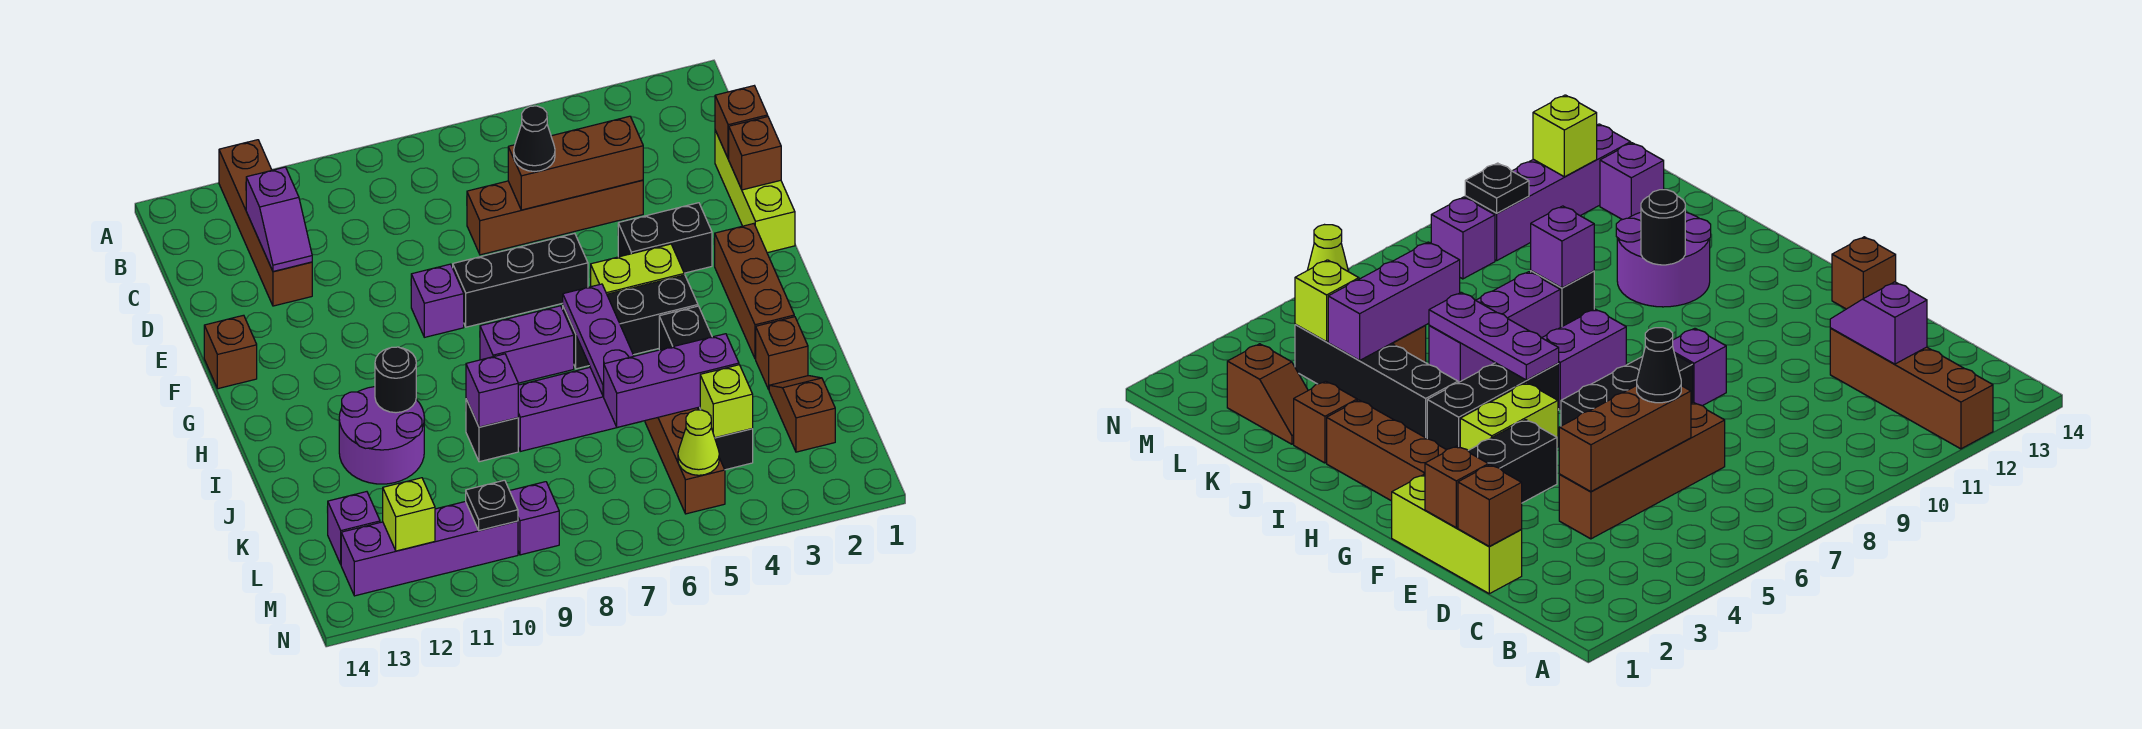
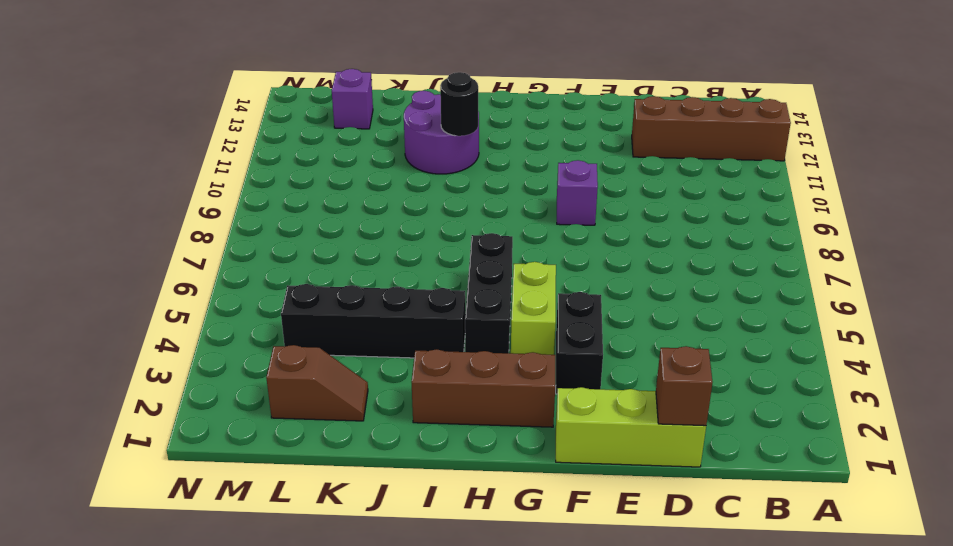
none -> brown brick D4:D7 level 1
none -> black brick F6:F8 level 1
none -> brown brick F14 level 1
none -> purple brick H7:H8 level 1

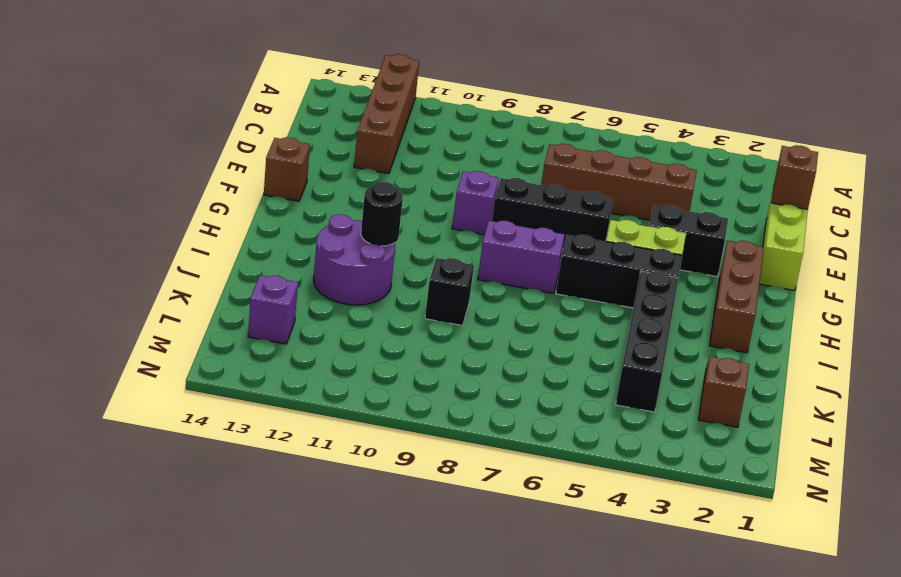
none -> brown brick J2 level 1
none -> purple brick J6:J8 level 1
none -> brown brick K5:M5 level 1
none -> purple brick M9 level 1

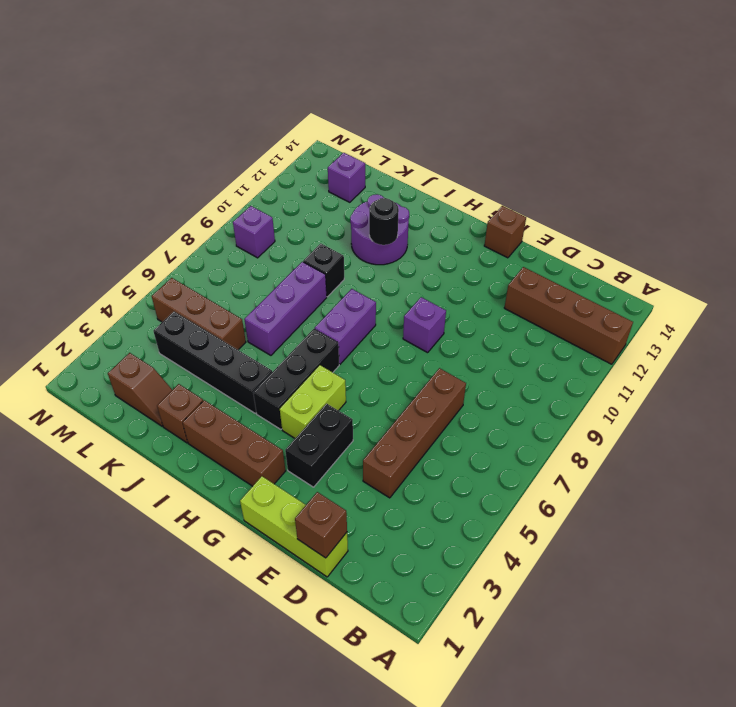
none -> black brick F6:F8 level 1
none -> purple brick M10:M13 level 1
none -> purple slope C12:D12 level 2 top C
none -> brown brick D4:D6 level 2

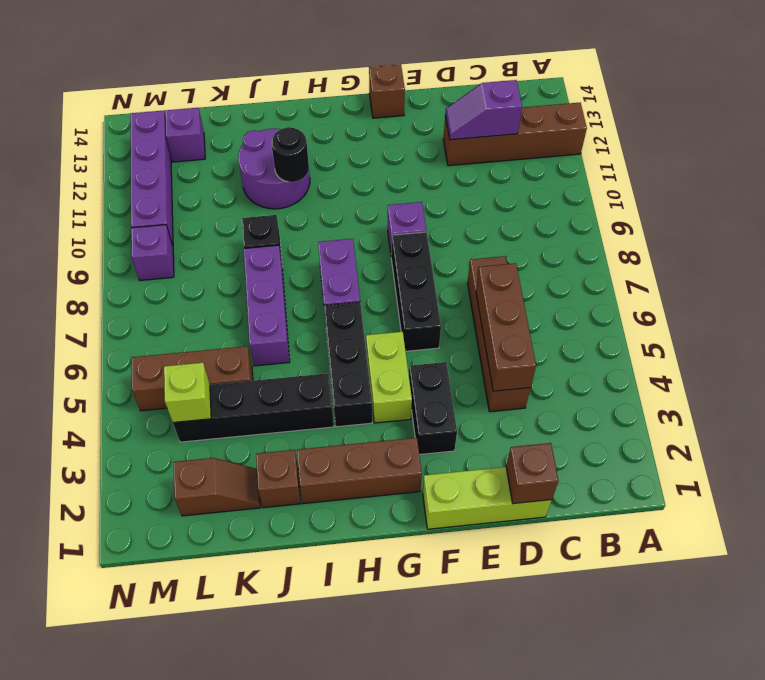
none -> brown brick E1 level 2
none -> purple plate H6:J6 level 2
none -> purple brick J9 level 2
none -> purple brick K4:K6 level 2

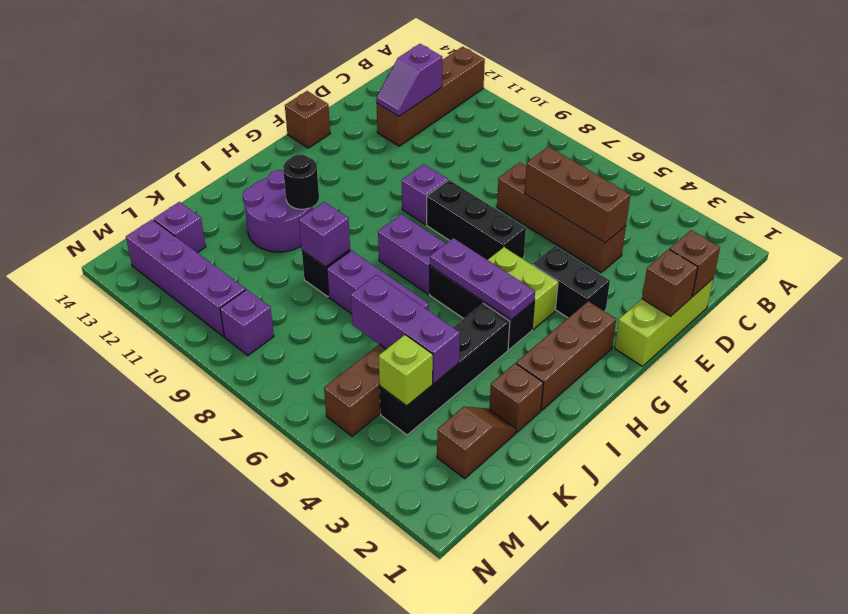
purple plate H4:H6 level 2 -> purple plate H6:J6 level 2
none -> lime cone M5 level 2
none -> black plate M10 level 2
none -> lime brick M12 level 2
none -> black cone D6 level 3

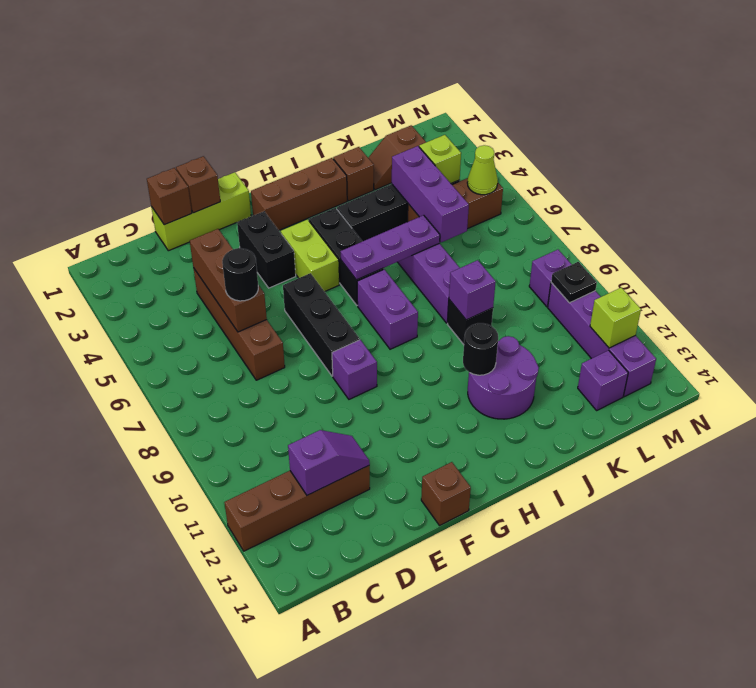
black round brick D6 level 3 -> black cone D6 level 3

